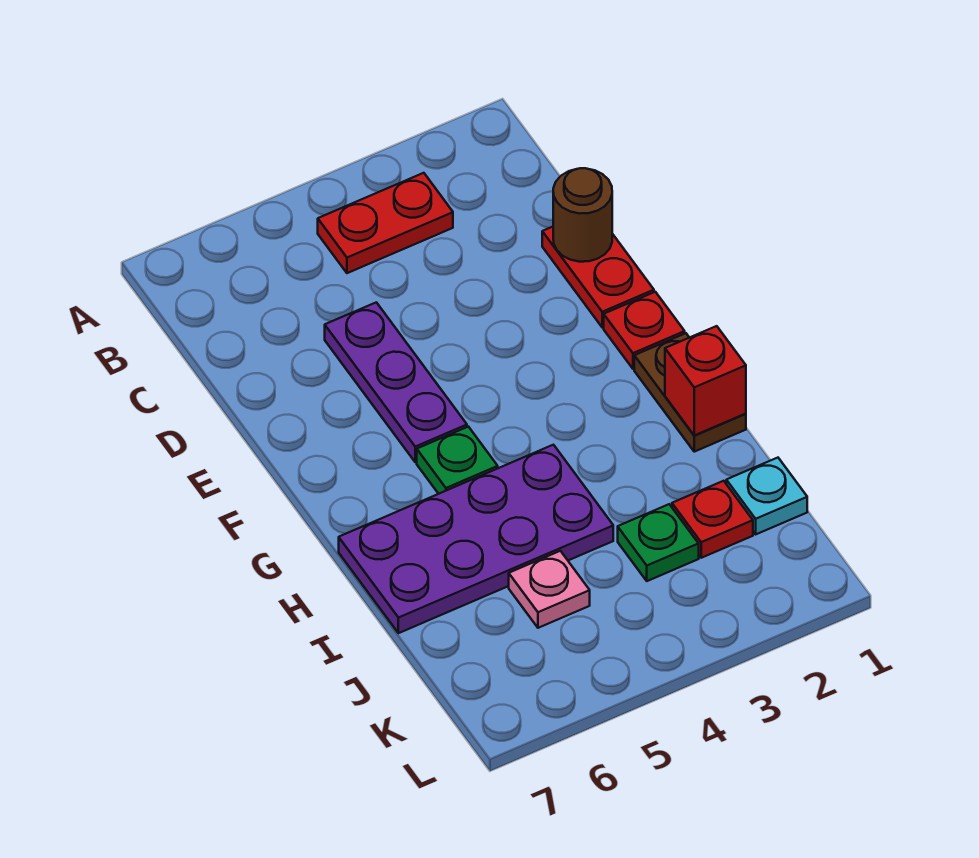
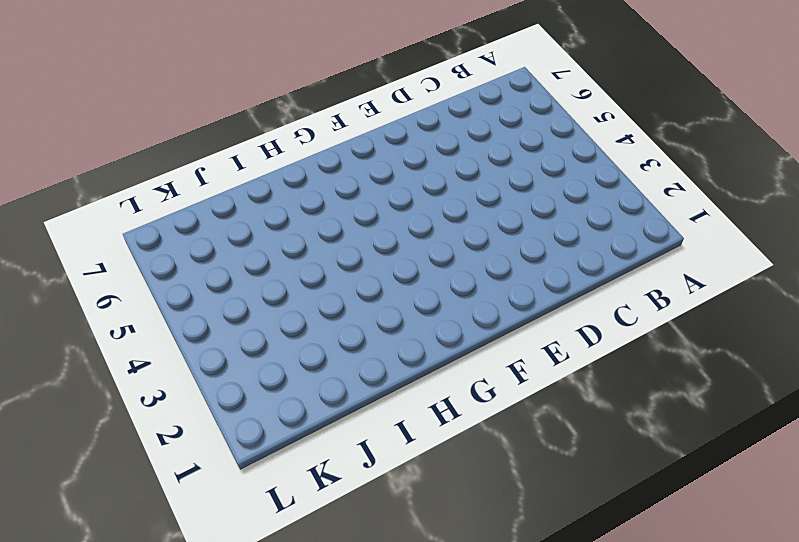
none -> red plate B3:B4 level 1
none -> red plate D1:E1 level 1
none -> purple plate D5:F5 level 1

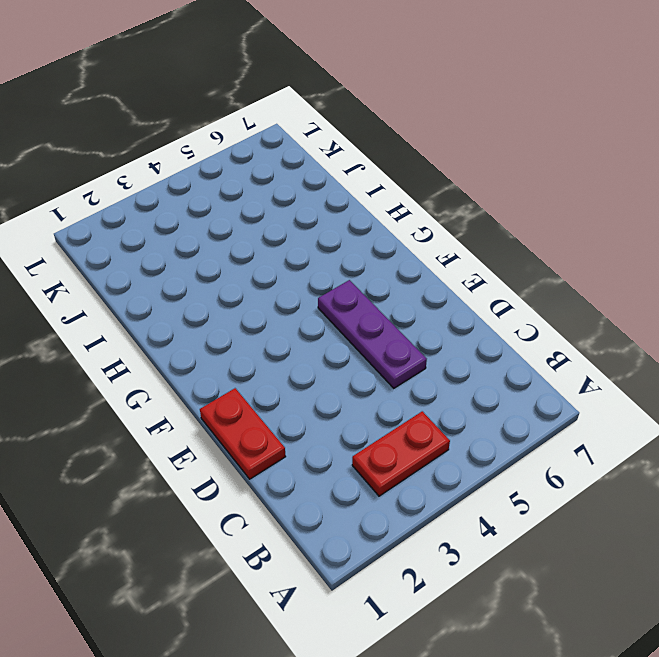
none -> red plate F1 level 1
none -> brown plate G1:H1 level 1
none -> green plate G5 level 1

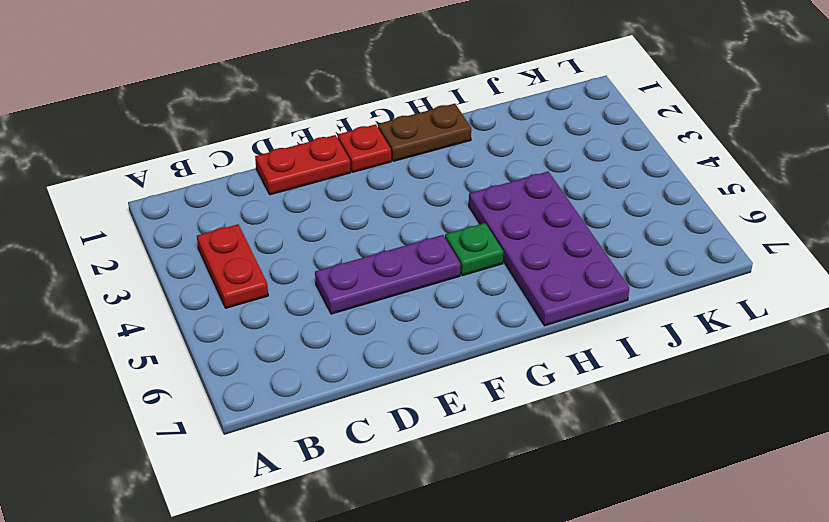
none -> cyan plate J1 level 1
none -> red plate J2 level 1
none -> green plate J3 level 1

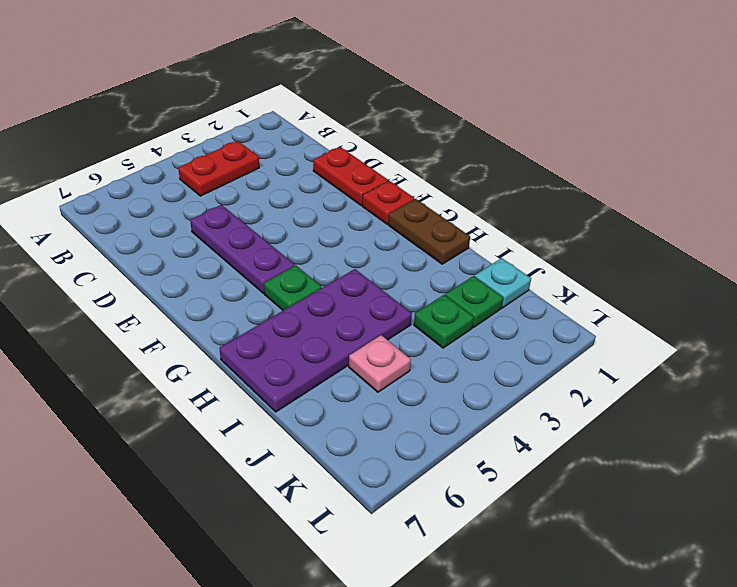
green plate J2 level 1 -> red plate J2 level 1
none -> brown round brick D1 level 2
none -> red brick H1 level 2

